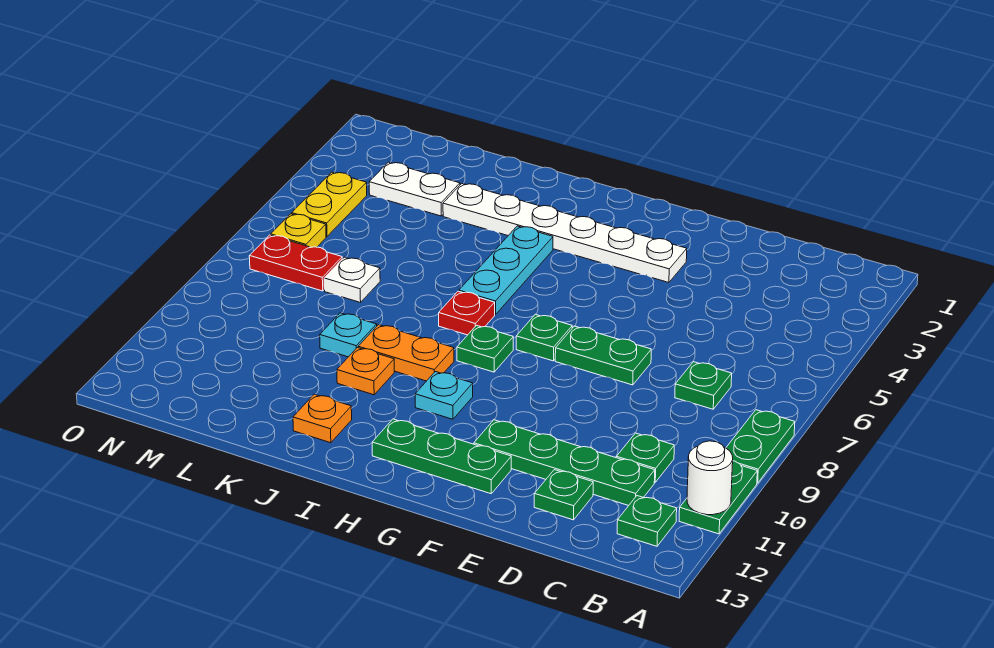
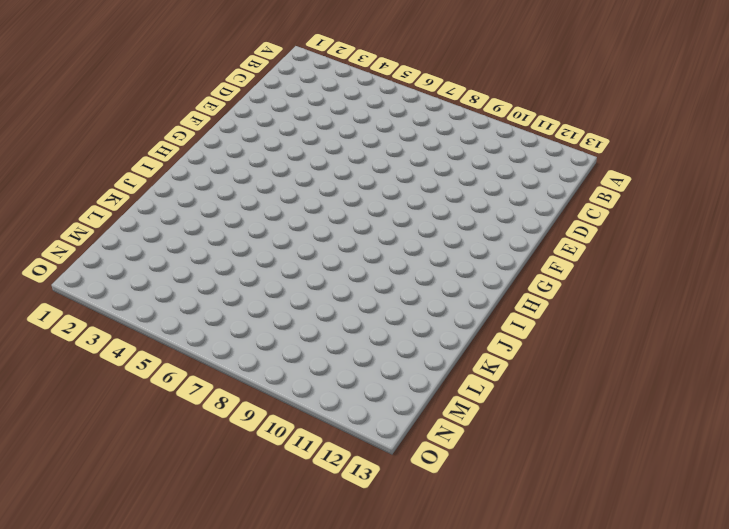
none -> green plate A8:A9 level 1
none -> green plate A10:A11 level 1
none -> green plate B12 level 1

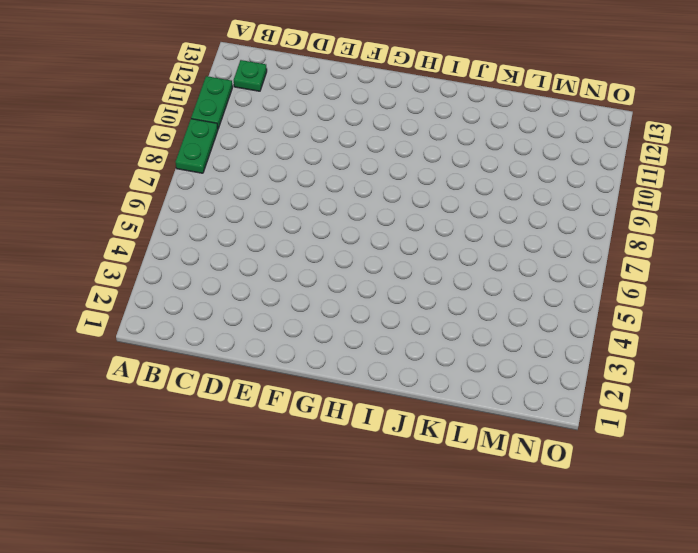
none -> green plate C7 level 1
none -> green plate C10 level 1
none -> green plate C11:F11 level 1

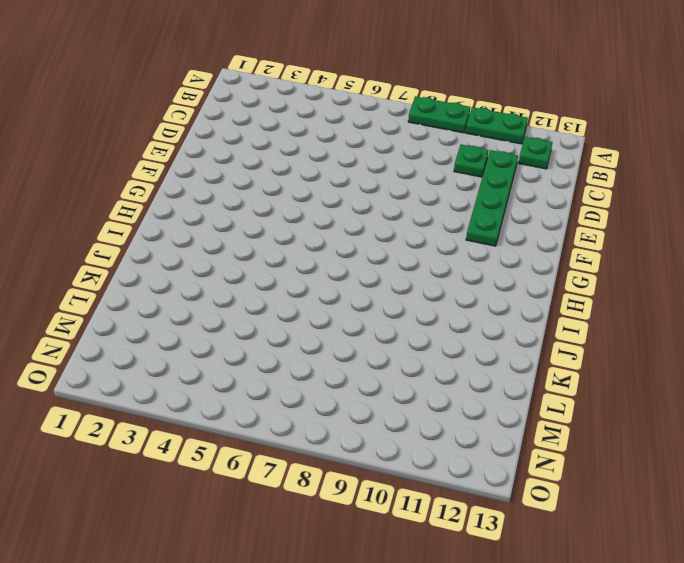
none -> green plate C7 level 1
none -> green plate D12 level 1
none -> green plate E7:F7 level 1

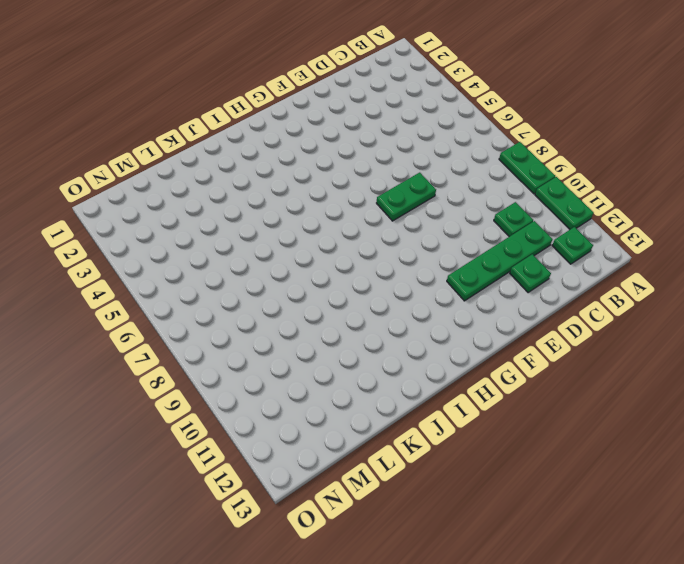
none -> green plate C7 level 1
none -> white plate F3:K3 level 1
none -> green plate F12:H12 level 1

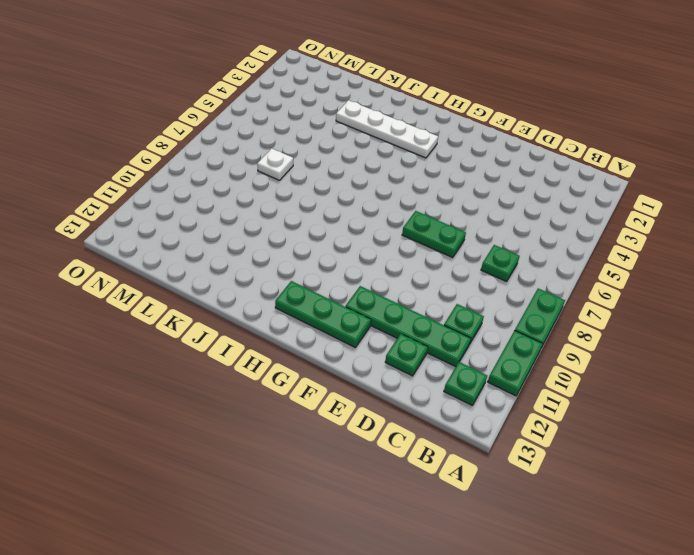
white plate H3:K3 level 1 -> white plate F3:K3 level 1
none -> green plate G7 level 1
none -> green plate H8 level 1
none -> cyan plate H10 level 1

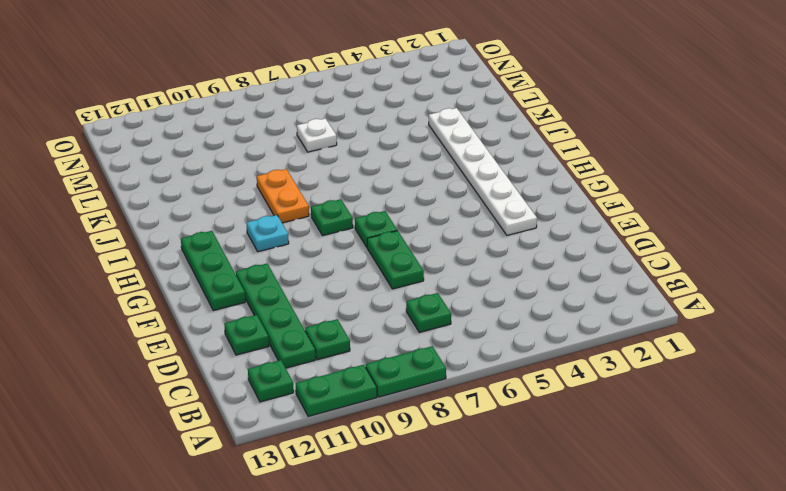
none -> cyan plate I4:I6 level 1
none -> red plate I7 level 1
none -> orange plate J10 level 1

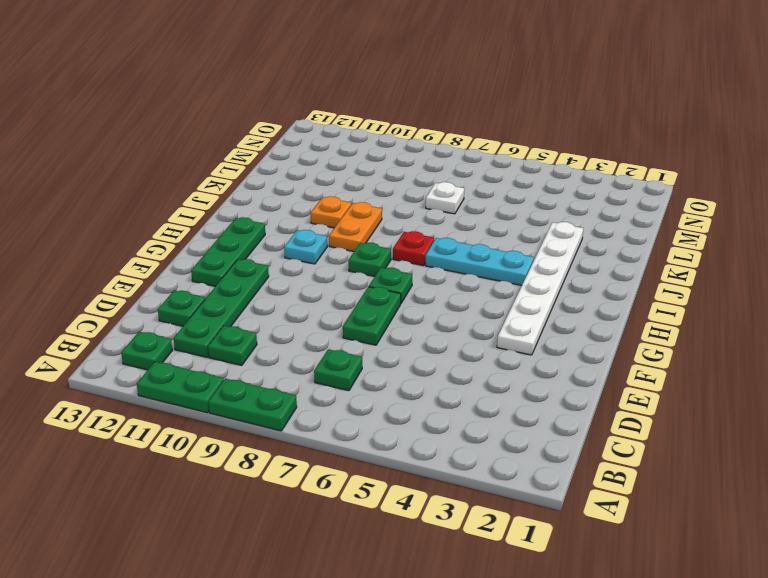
none -> orange plate J12 level 1
none -> cyan plate K9 level 1
none -> white plate L3:M3 level 1

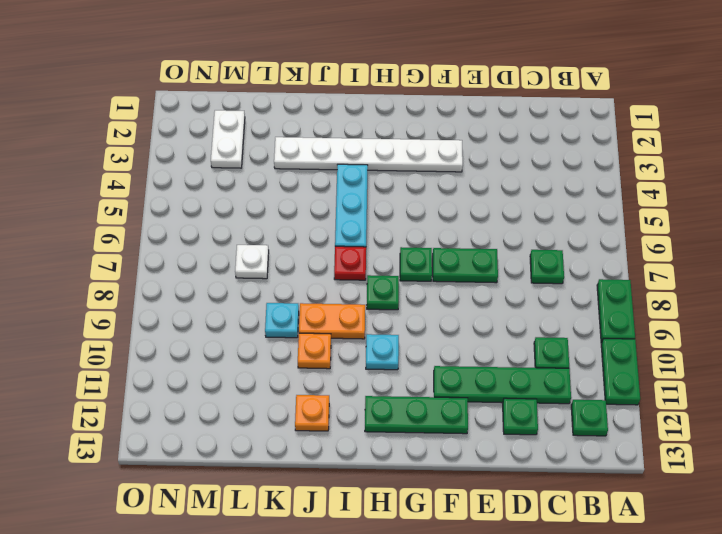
white plate M2:M3 level 1 -> white plate L3:M3 level 1
none -> red plate M7:N7 level 1
none -> yellow plate N4:N5 level 1
none -> yellow plate N6 level 1

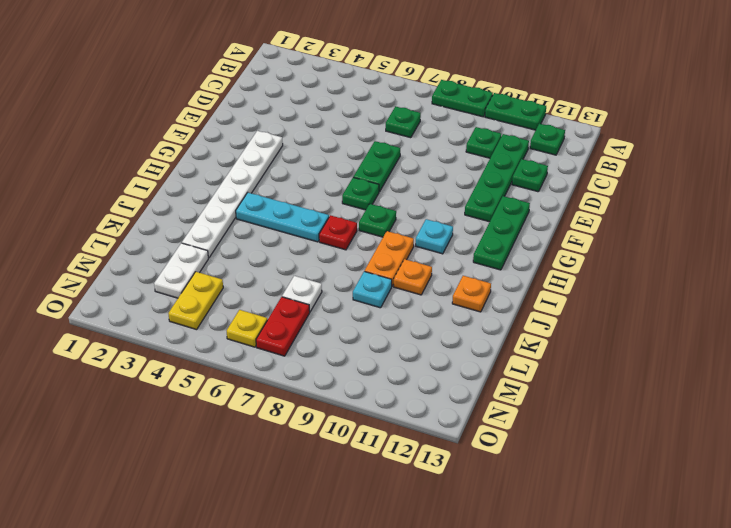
yellow plate M4:N4 level 1 -> yellow plate N4:N5 level 1
none -> white round brick A11 level 2

